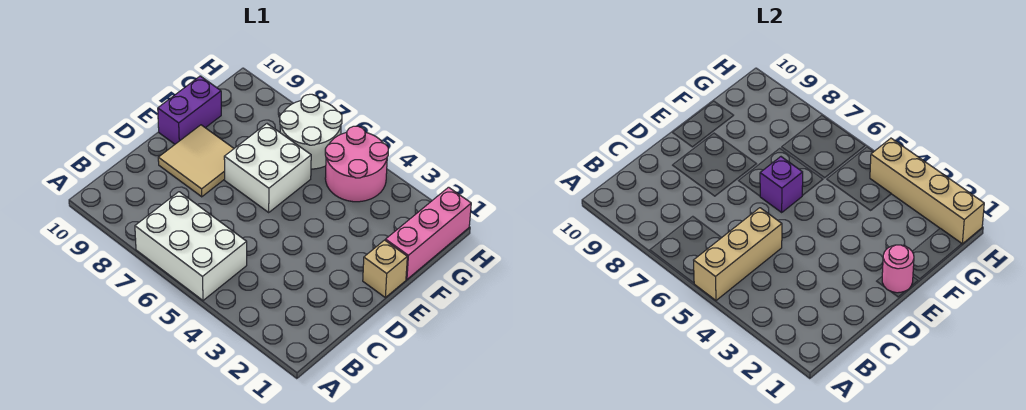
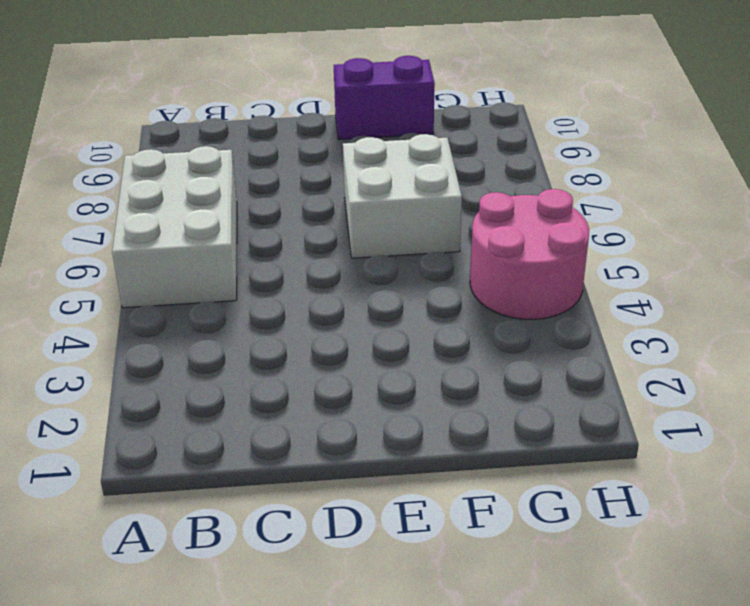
none -> tan tile D8:E9 level 1
none -> tan brick E1 level 1
none -> pink brick F1:H1 level 1

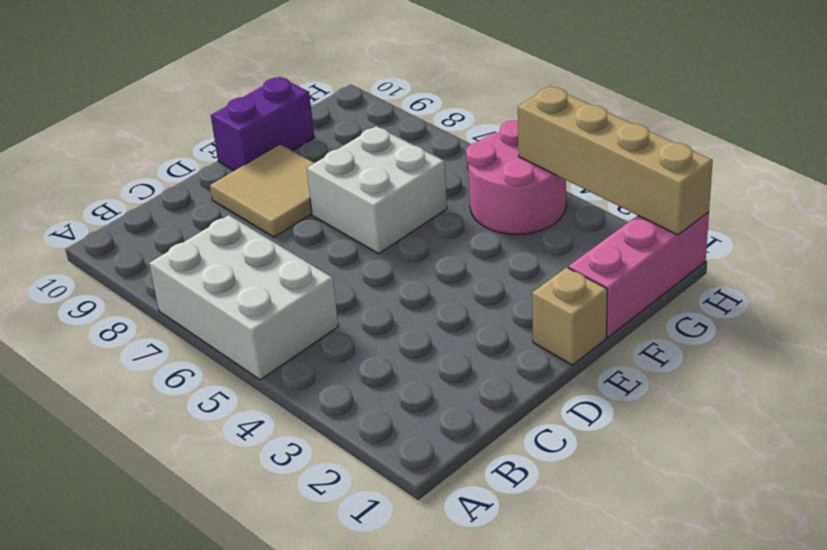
none -> white round brick G6:H7 level 1
none -> tan brick A5:C5 level 2
none -> pink round brick E1 level 2

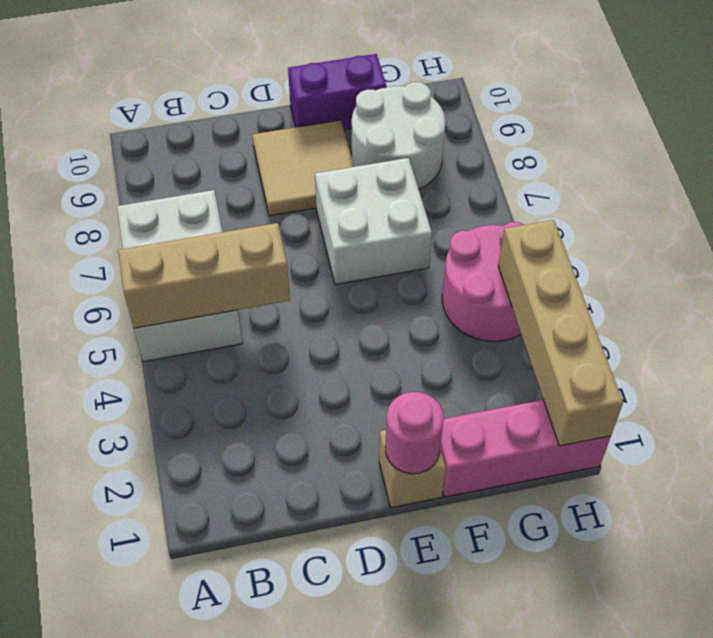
white round brick F8:G9 level 1 -> white round brick G6:H7 level 1
none -> purple brick E6 level 2

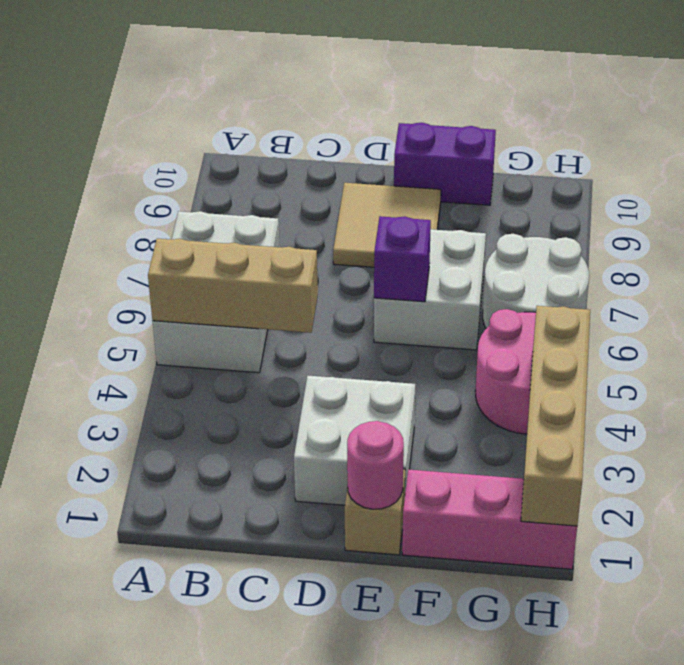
white brick D2:E3 level 1 -> none

